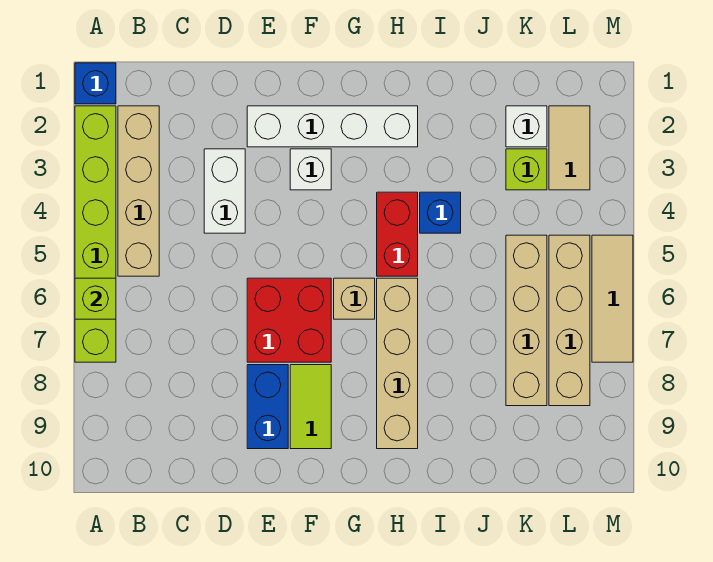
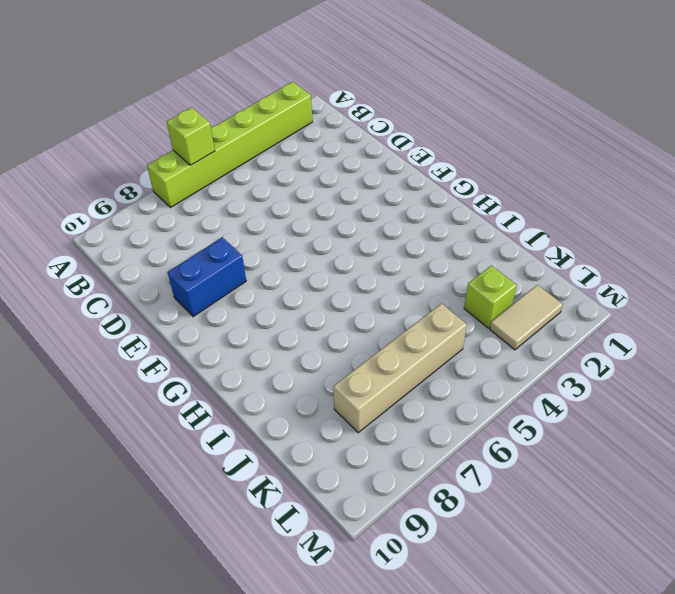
none -> blue brick A1 level 1
none -> tan brick B2:B5 level 1
none -> white brick D3:D4 level 1

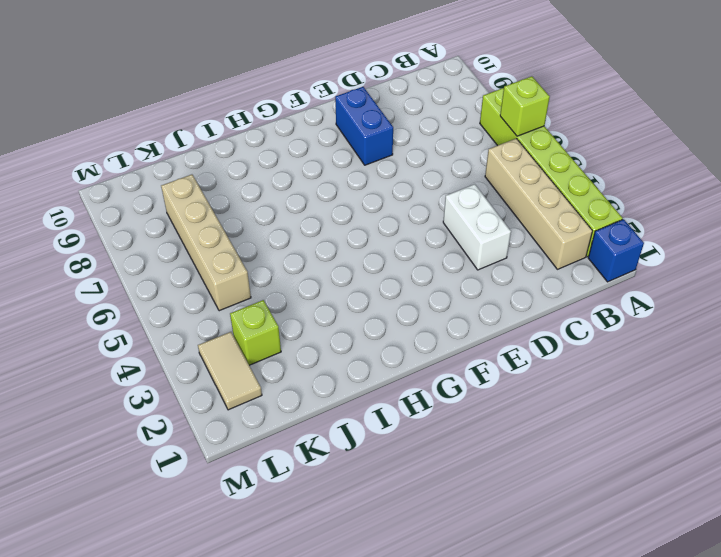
none -> white brick E2:H2 level 1
none -> red brick E6:F7 level 1
none -> white brick F3 level 1

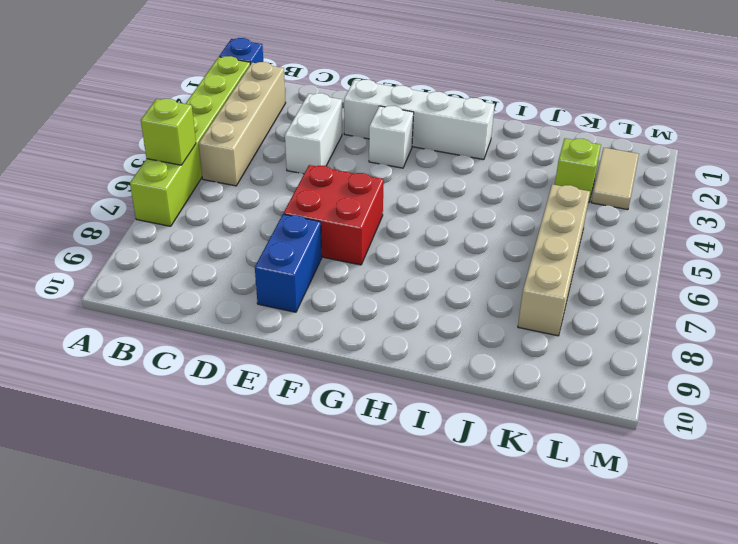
none -> lime tile F8:F9 level 1
none -> tan brick G6 level 1
none -> red brick H4:H5 level 1

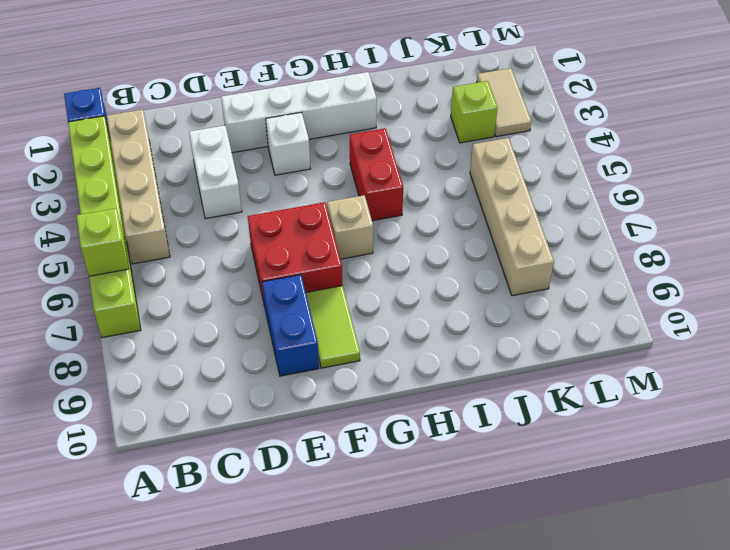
none -> tan brick H6:H9 level 1
none -> blue brick I4 level 1
none -> white brick K2 level 1

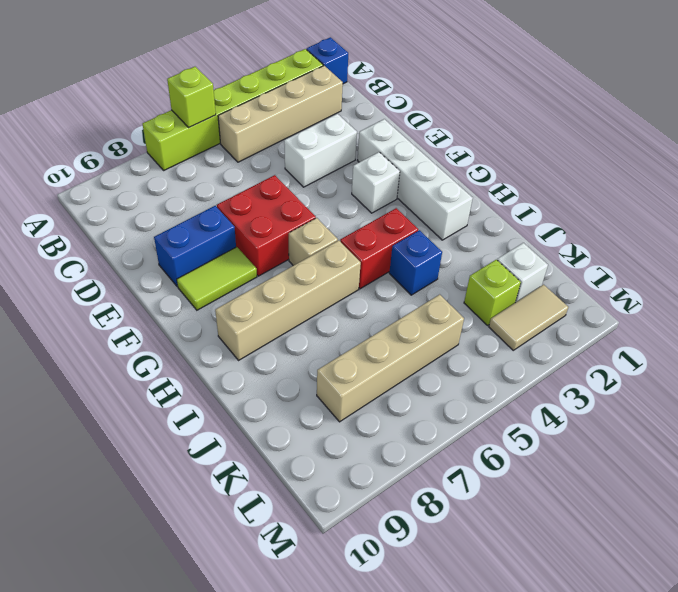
none -> tan brick L5:L8 level 1
none -> tan tile M5:M7 level 1

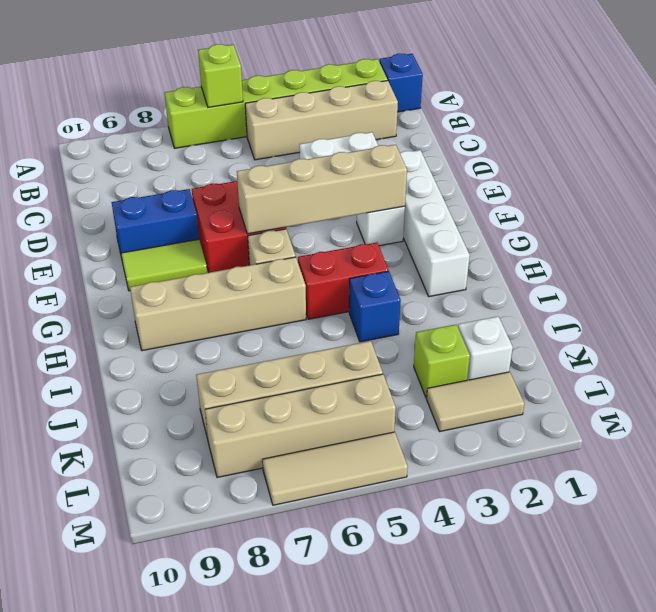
tan brick F3:F6 level 2 -> none

